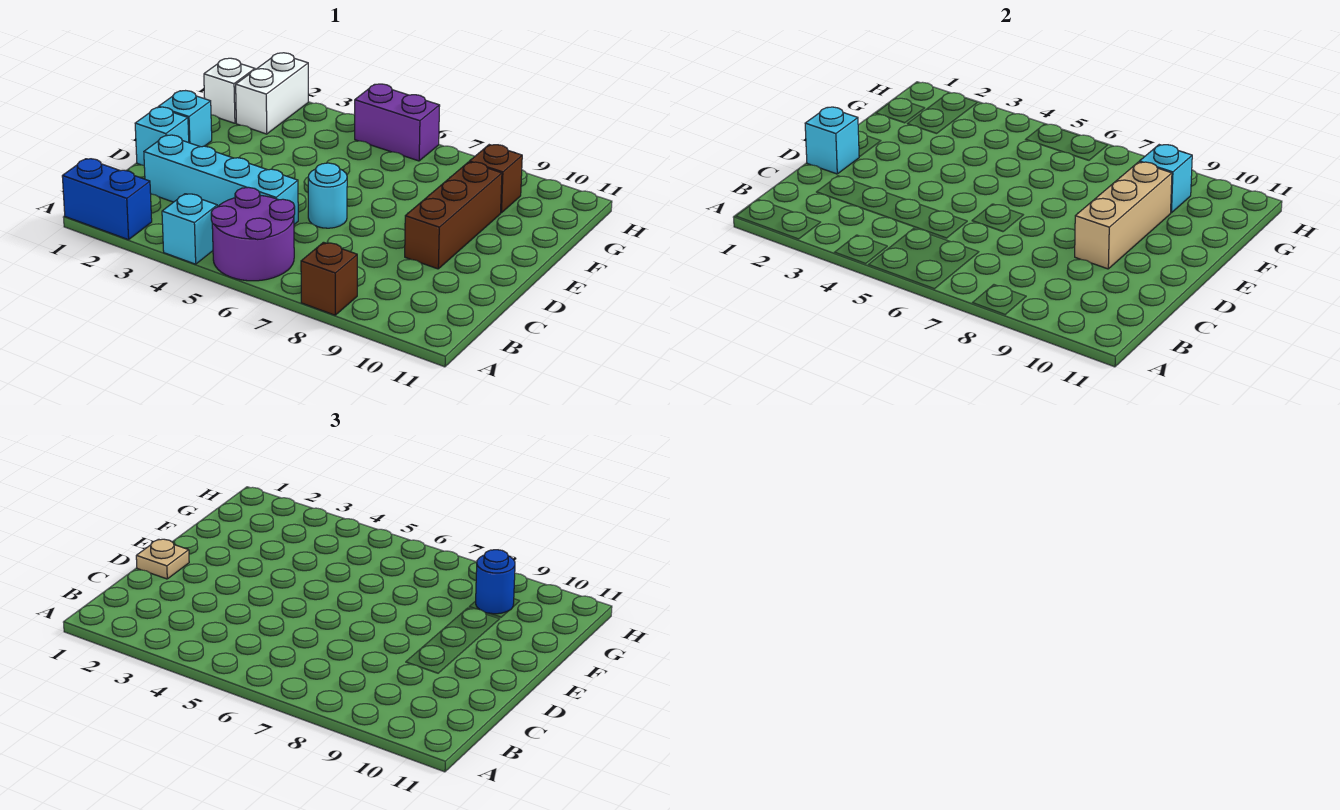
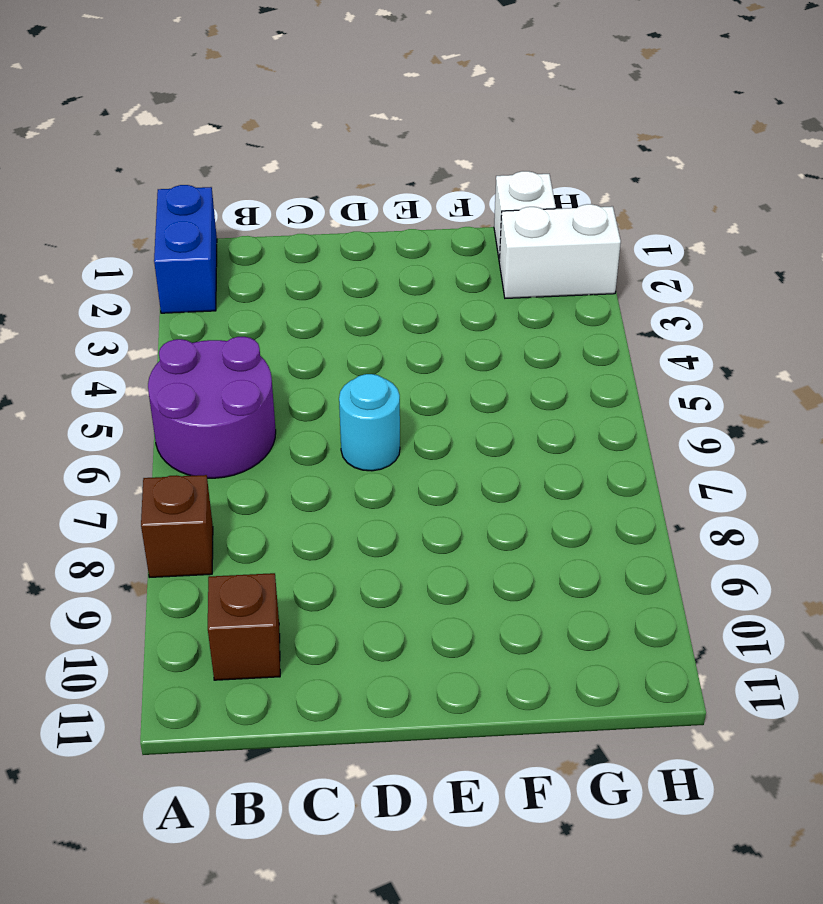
brown brick B10 level 1 -> brown brick G9 level 1
none -> cyan brick A4 level 1
none -> cyan brick C2:C5 level 1
none -> cyan brick D1 level 1

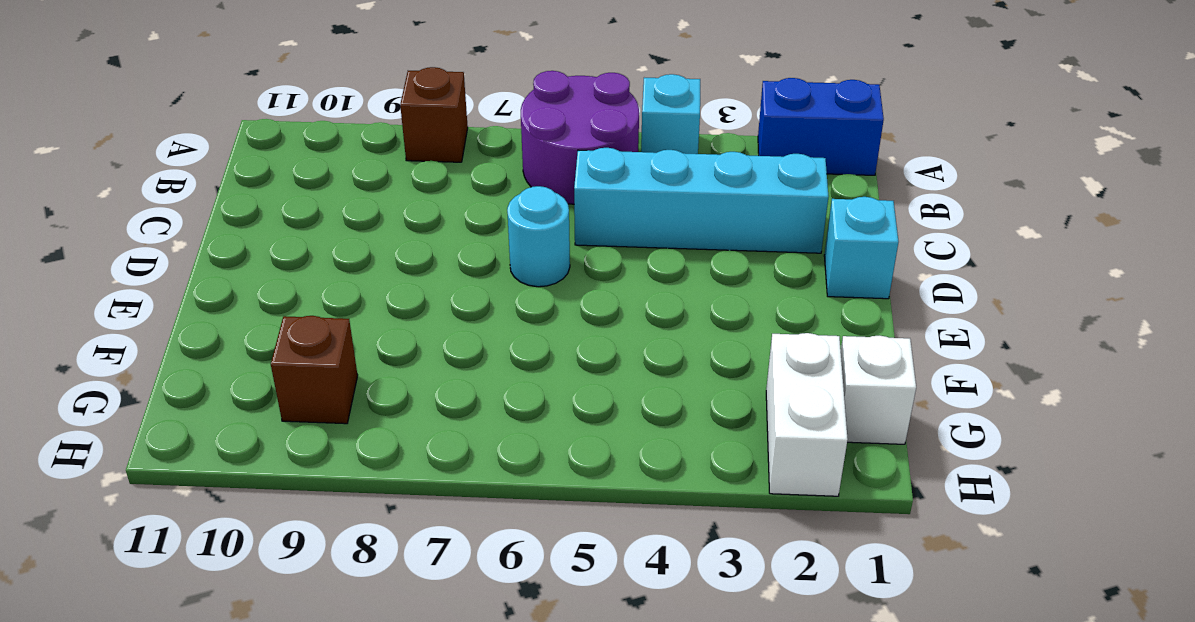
none -> brown brick D9:F9 level 1
none -> cyan brick E1 level 1
none -> purple brick H5:H6 level 1

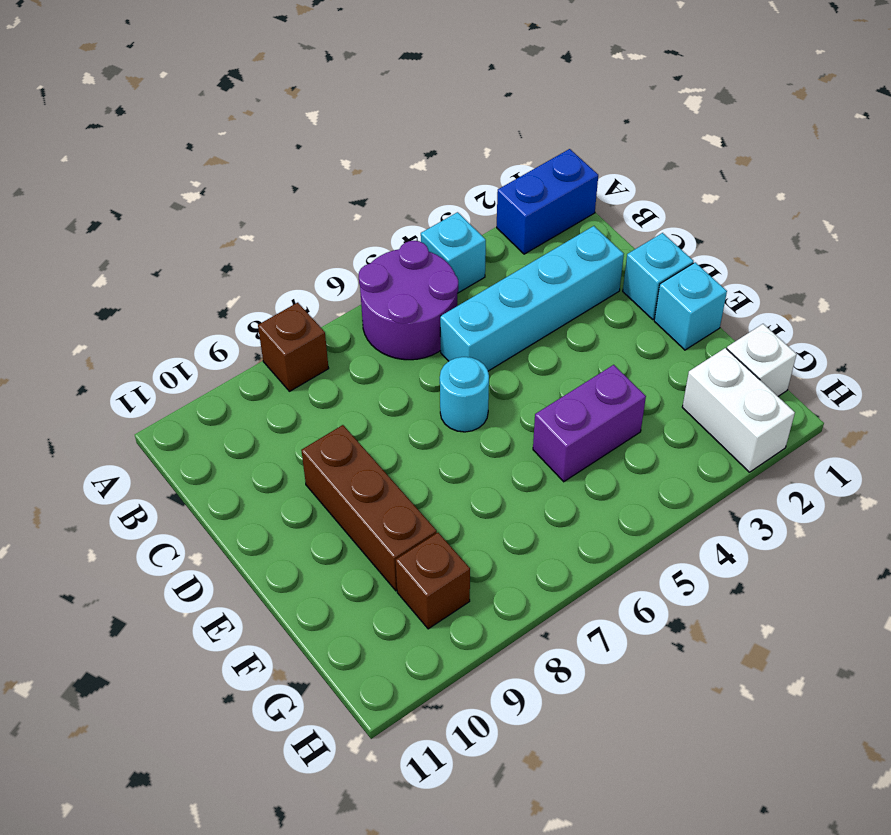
purple brick F4:F5 level 1 -> purple brick H5:H6 level 1
none -> cyan brick D1 level 2
none -> tan brick D9:F9 level 2
none -> cyan brick G9 level 2

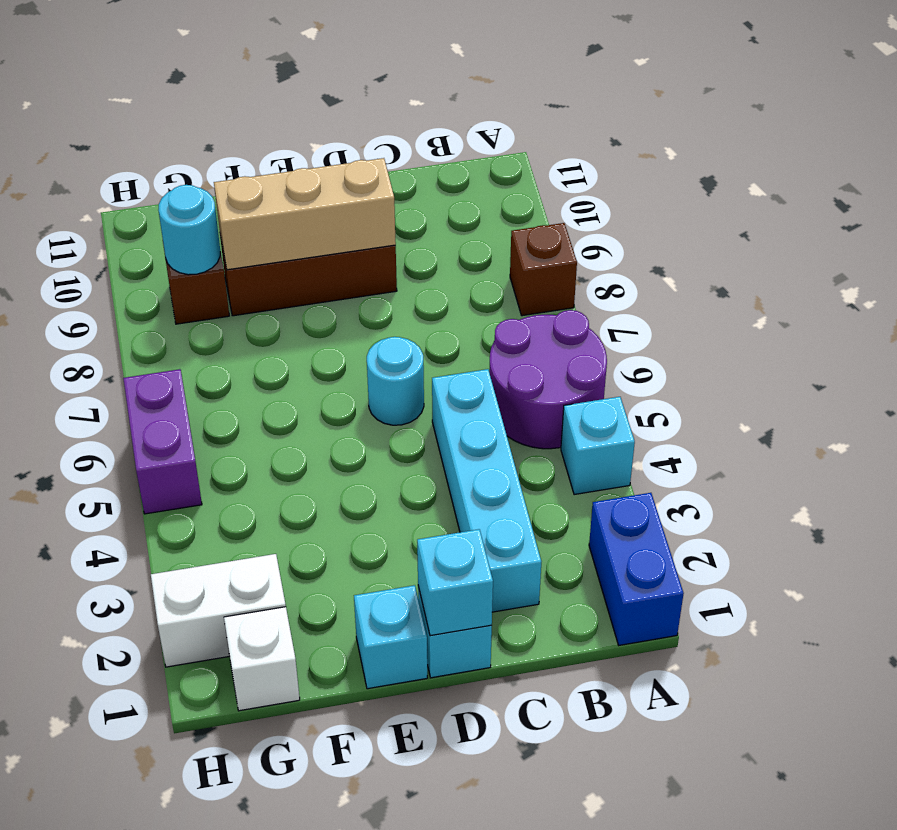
cyan round brick G9 level 2 -> cyan brick G9 level 2
none -> tan plate D1 level 3
none -> blue round brick G9 level 3

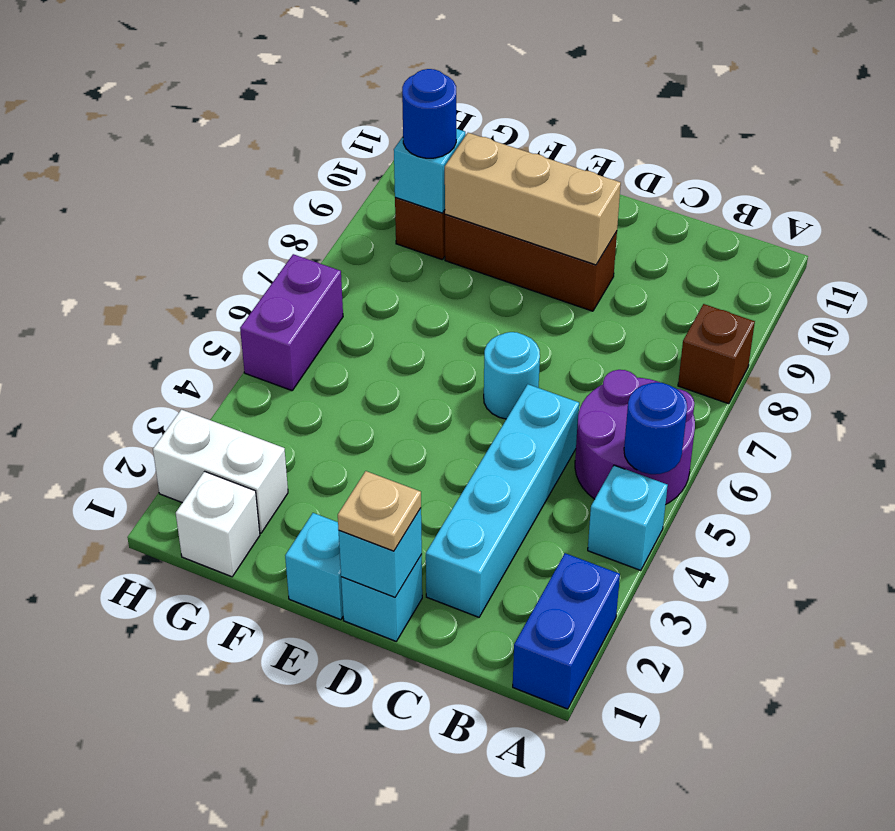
blue round brick A5 level 2 -> none

